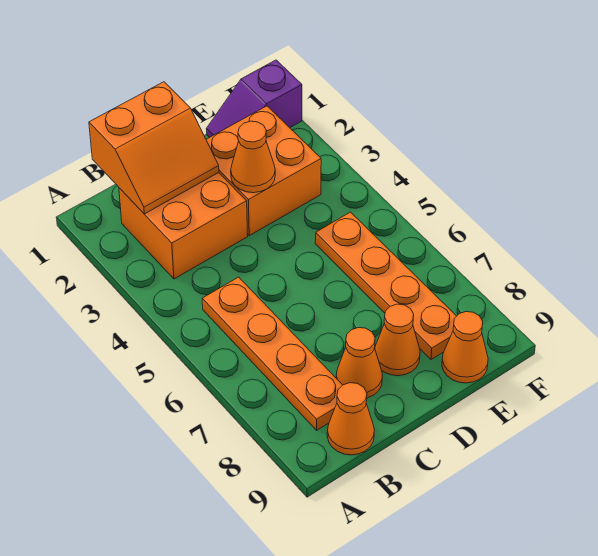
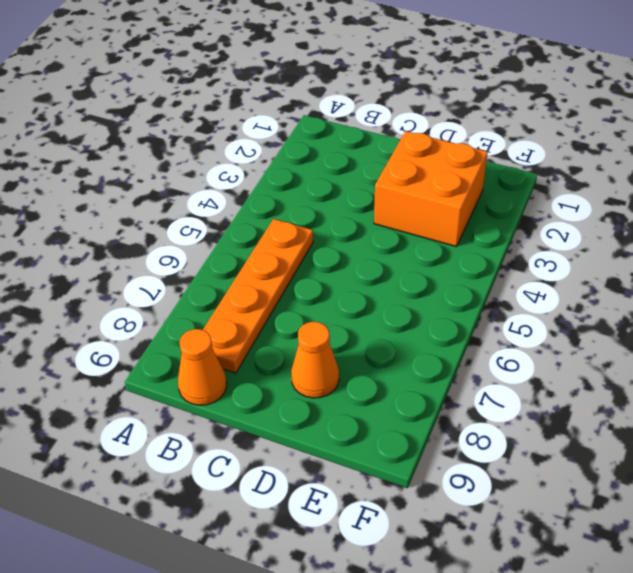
none -> orange brick B2:C3 level 1
none -> orange cone C8 level 1

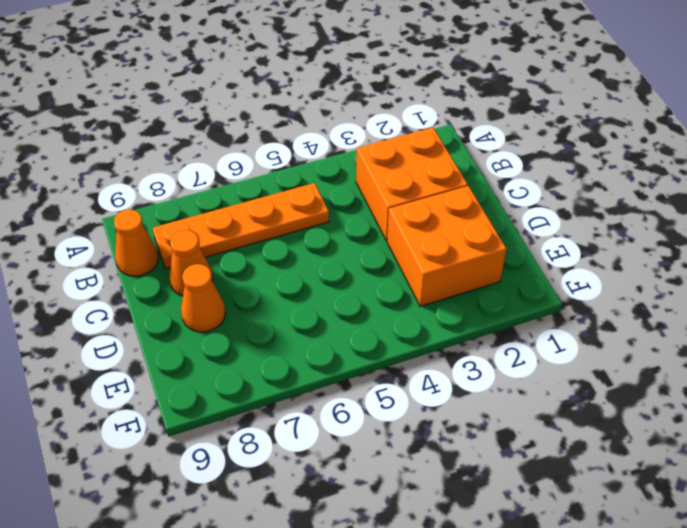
none -> purple slope E1:F1 level 1 top F
none -> orange plate E5:E8 level 1

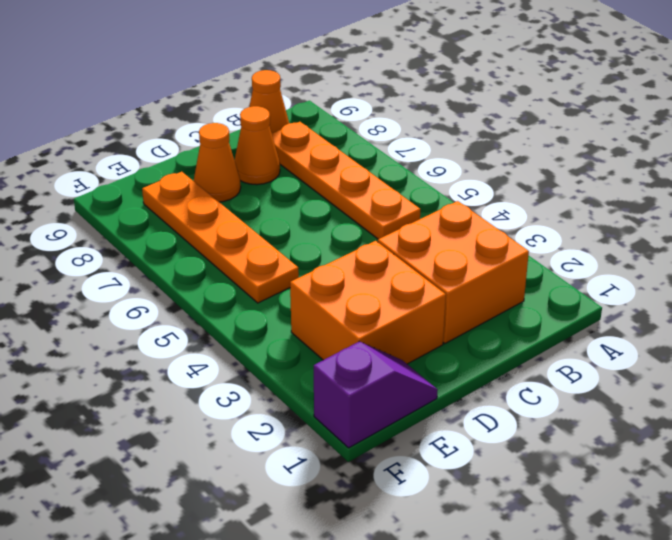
none -> orange cone E9 level 1
none -> orange slope B1:C2 level 2 top 1

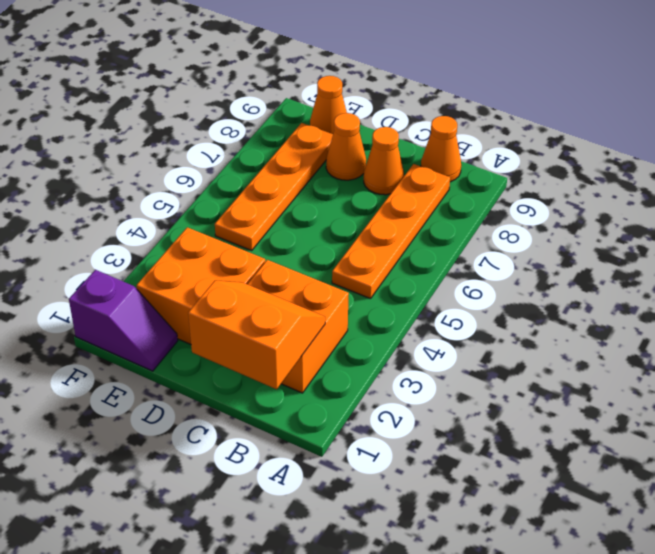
none -> orange cone D3 level 2

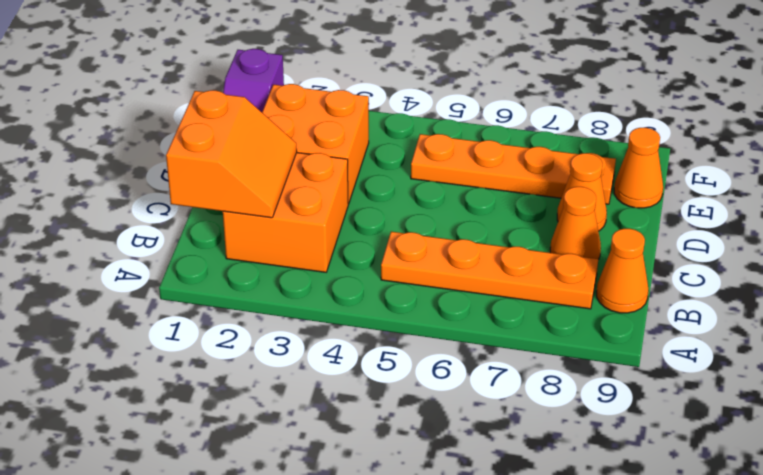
none -> orange cone D3 level 2

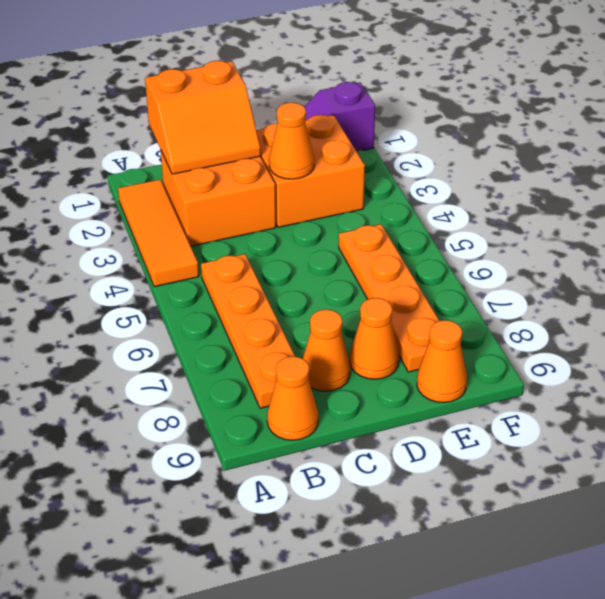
orange tile A2:A4 level 1 -> none

